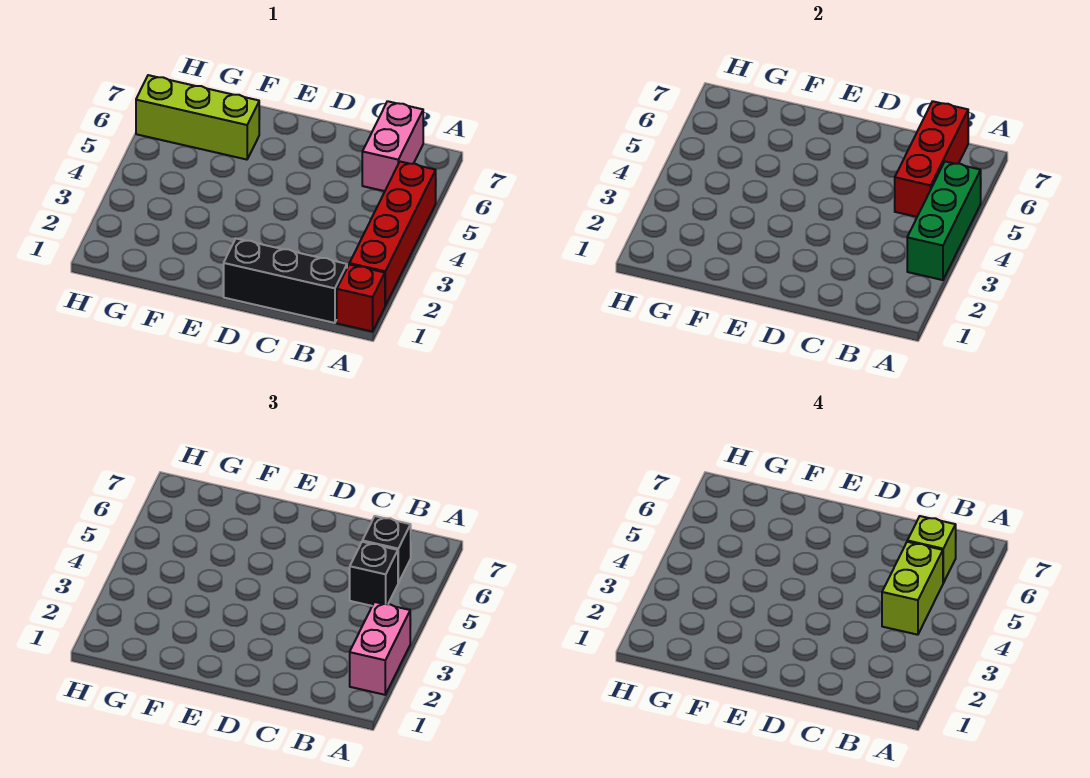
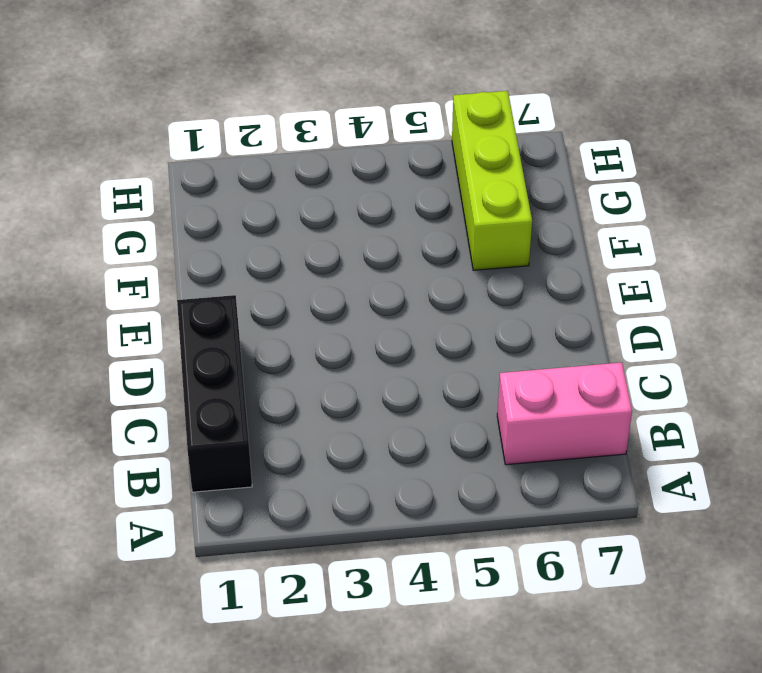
none -> red brick A1 level 1
none -> red brick A2:A5 level 1
none -> green brick A3:A5 level 2

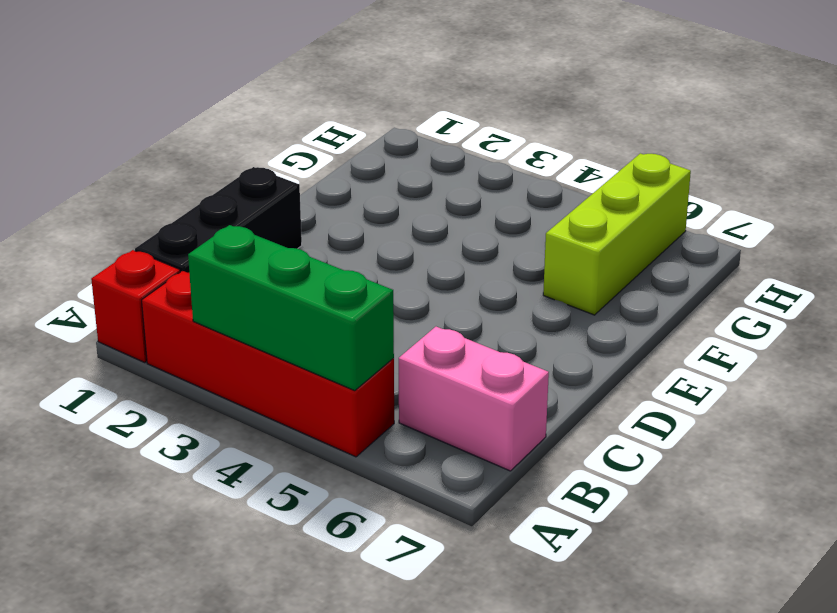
none -> red brick B5:B7 level 2
none -> pink brick A2:A3 level 3
none -> black brick B5 level 3

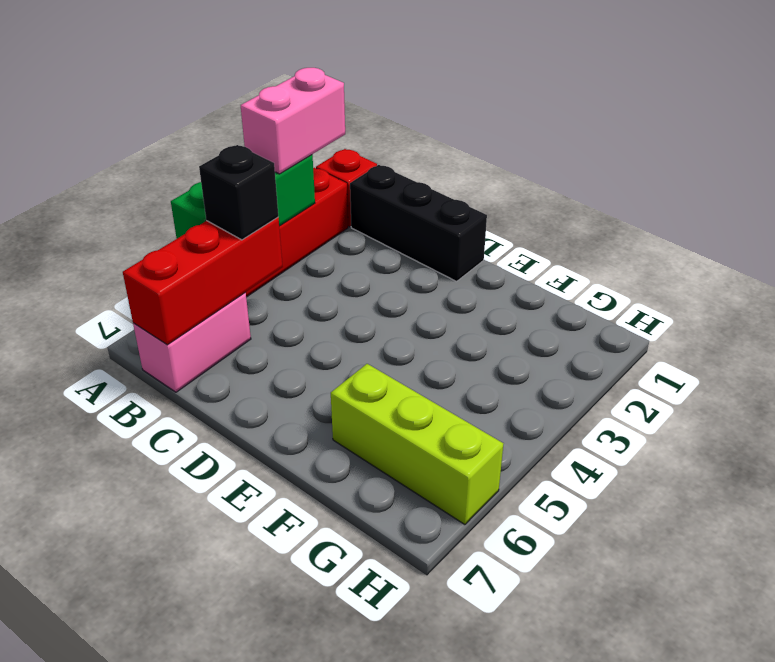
none -> black brick B6 level 3
none -> lime brick B4:B5 level 4
none -> lime brick B6 level 4

